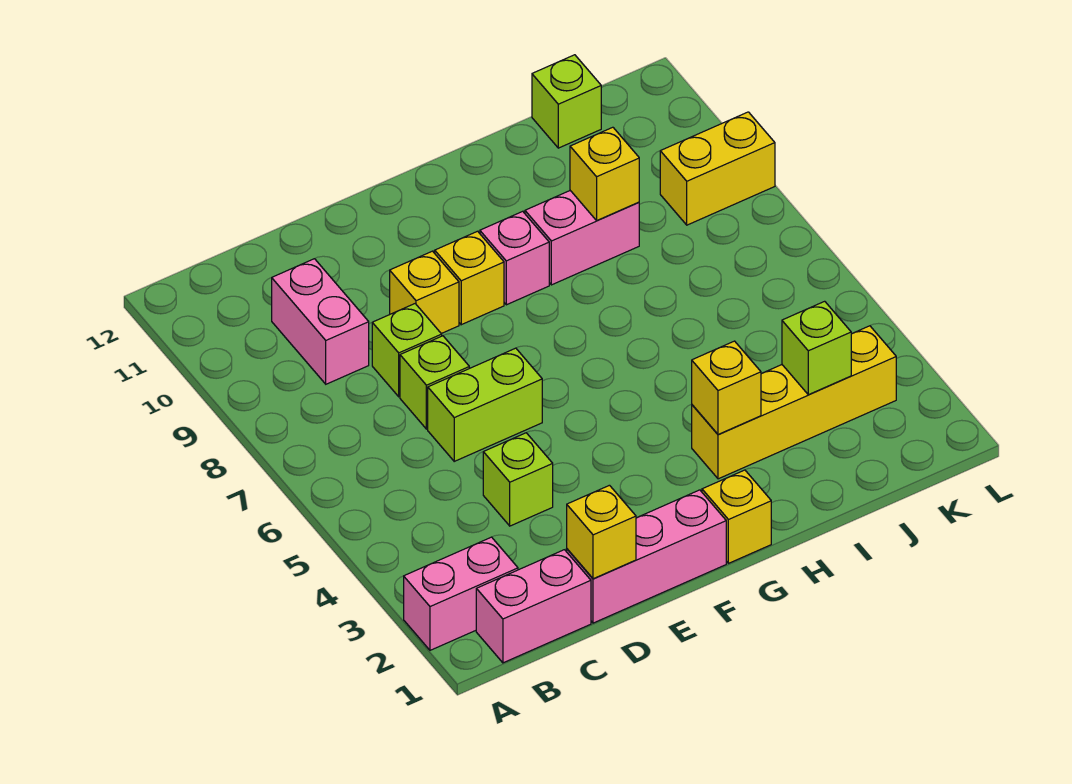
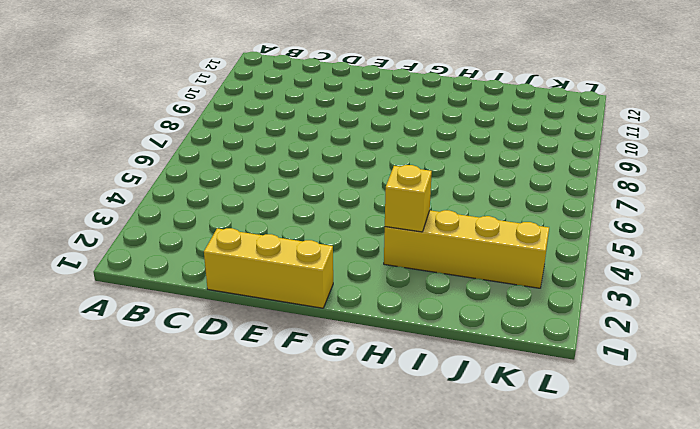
yellow brick D1:F1 level 1 -> pink brick D1:F1 level 1
none -> pink brick A2:B2 level 1
none -> pink brick B1:C1 level 1
none -> pink brick C9:C10 level 1

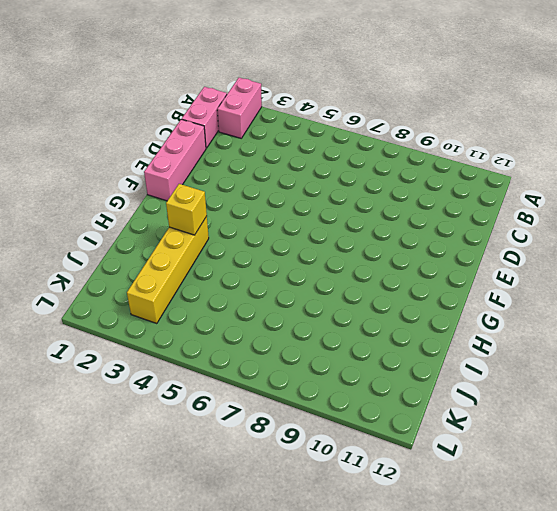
none -> pink brick C9:C10 level 1
none -> lime brick D4 level 1
none -> lime brick D6:E6 level 1

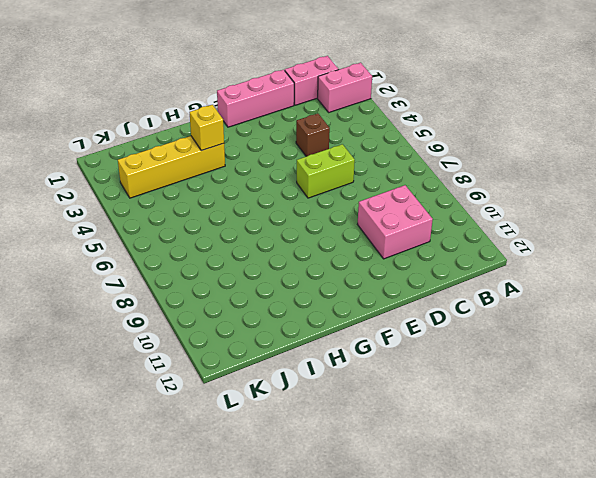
pink brick C9:D10 level 1 -> pink brick C9:C10 level 1
brown brick D4 level 1 -> lime brick D4 level 1
none -> lime brick D7 level 1
none -> lime brick D8 level 1
none -> yellow brick E9 level 1

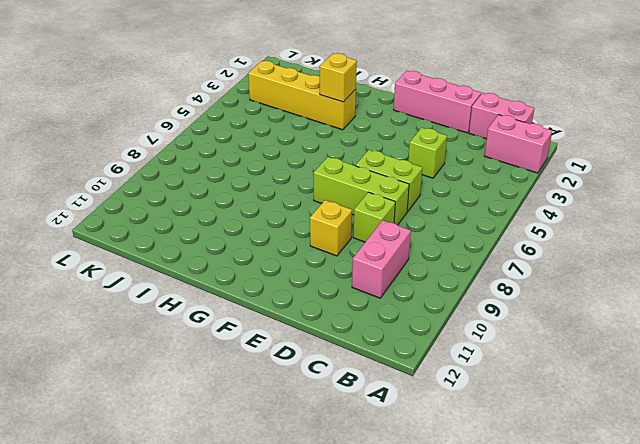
lime brick D7:F7 level 1 -> lime brick D7 level 1
none -> yellow brick F9 level 1
none -> yellow brick G1 level 1
none -> pink brick G9 level 1

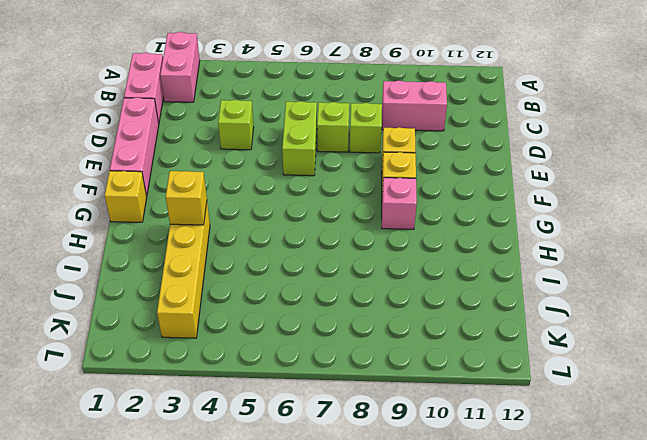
none -> pink brick H9:I9 level 1
none -> lime brick J12 level 1
none -> yellow brick K9:L9 level 1

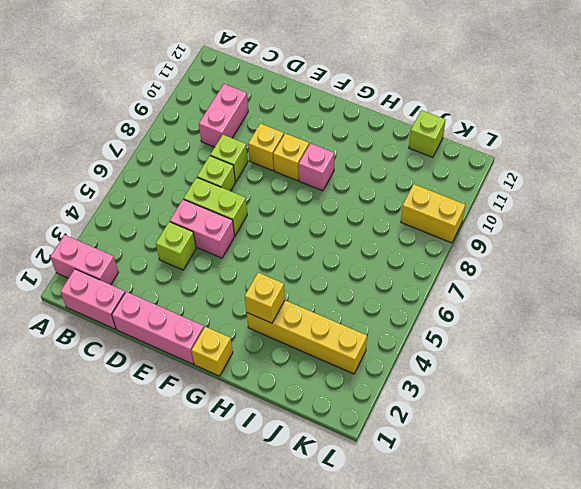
pink brick D5:E5 level 1 -> pink brick H9:I9 level 1
none -> yellow brick D1 level 2
none -> yellow brick I9 level 2
none -> lime brick J3 level 2

